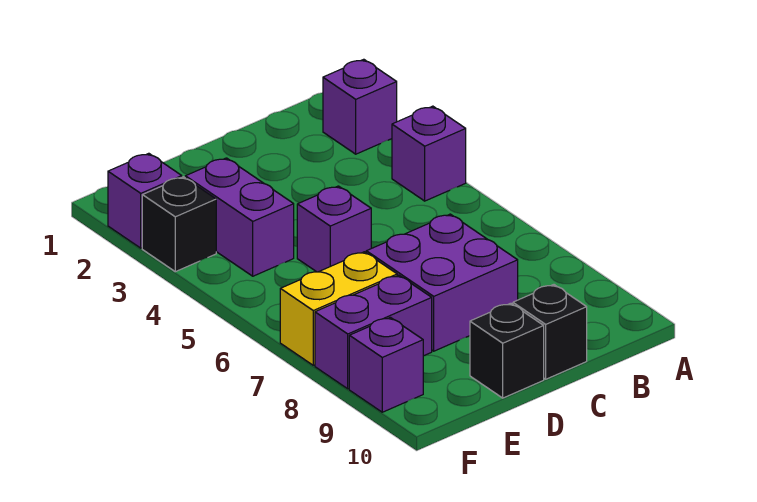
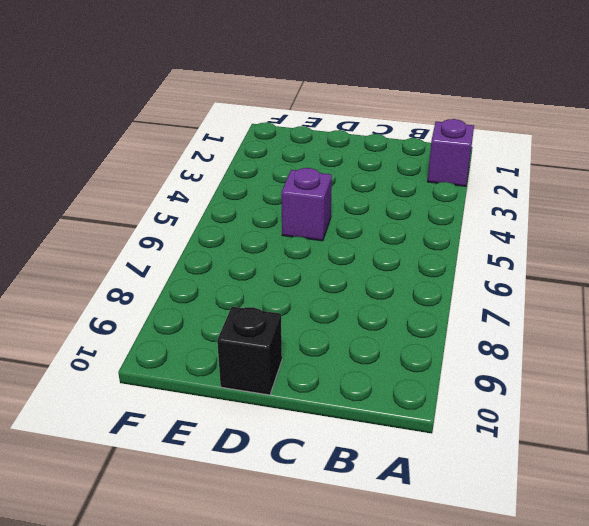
none -> purple brick A4 level 1
none -> purple brick C7:D8 level 1
none -> black brick C10 level 1

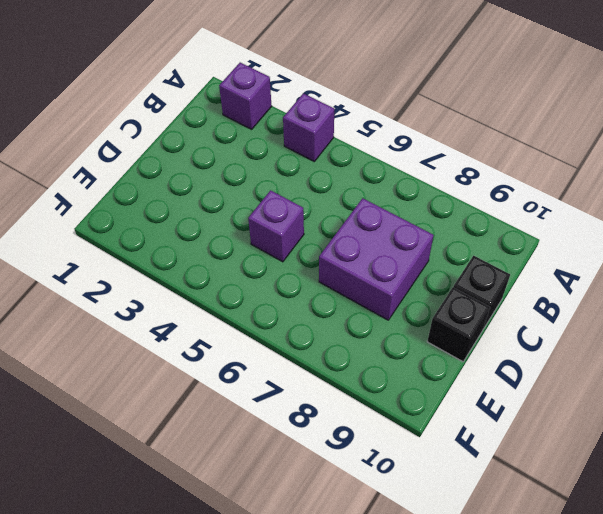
none -> purple brick E3:E4 level 1
none -> yellow brick E7:F7 level 1
none -> purple brick E8:F8 level 1

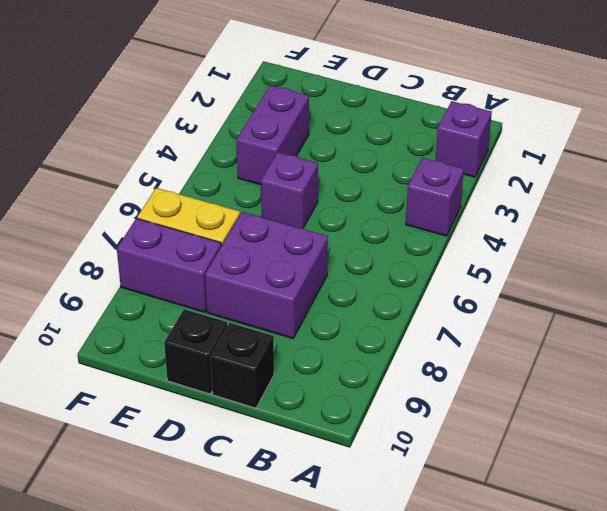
none -> purple brick F2 level 1
none -> black brick F3 level 1
none -> purple brick F9 level 1

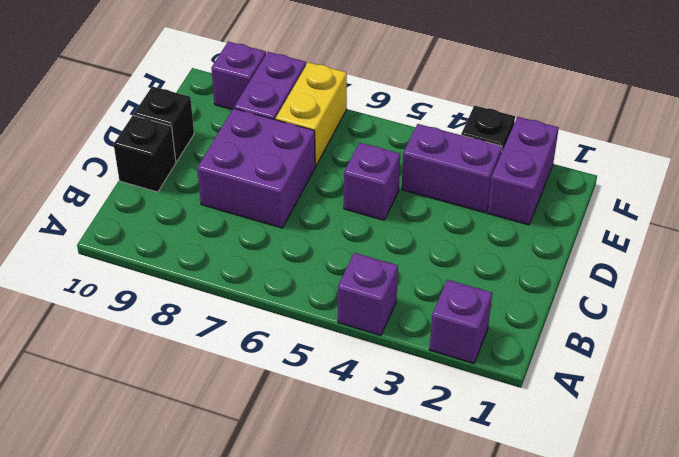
purple brick E2:F2 level 1 -> purple brick F2 level 1

